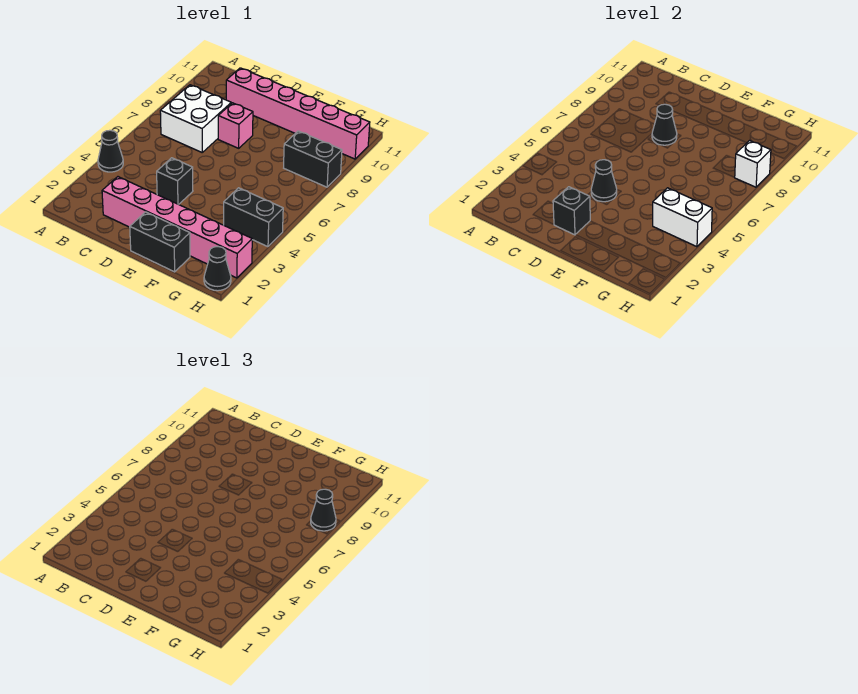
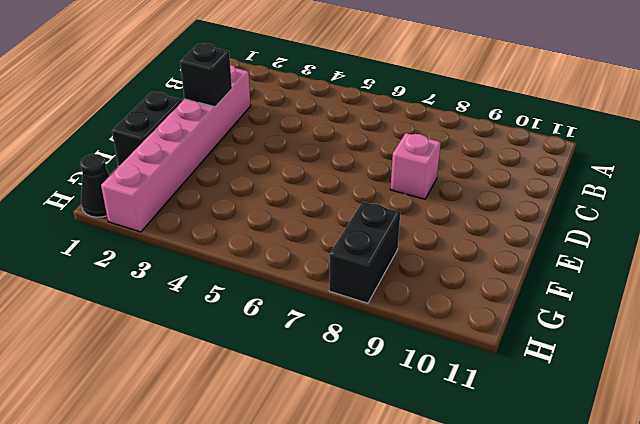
none -> black cone A4 level 1
none -> white brick B7:C8 level 1
none -> pink brick C10:H10 level 1

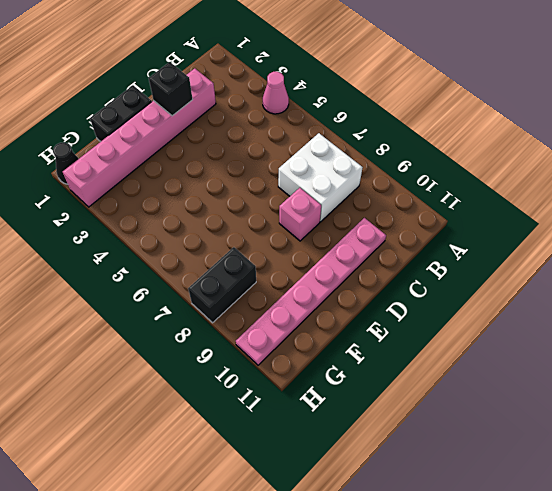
pink cone A4 level 1 -> black cone A4 level 1
pink plate C10:H10 level 1 -> pink brick C10:H10 level 1
none -> black brick D4 level 1
none -> black brick G4:H4 level 1
none -> black cone D4 level 2

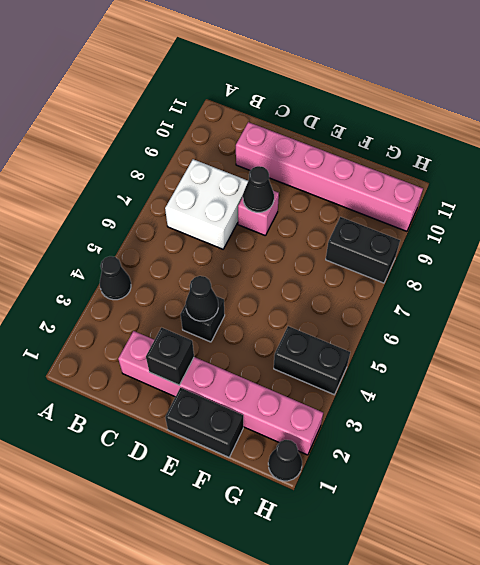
none -> white brick G4:H4 level 2
none -> white brick H8 level 2
none -> black cone H8 level 3

